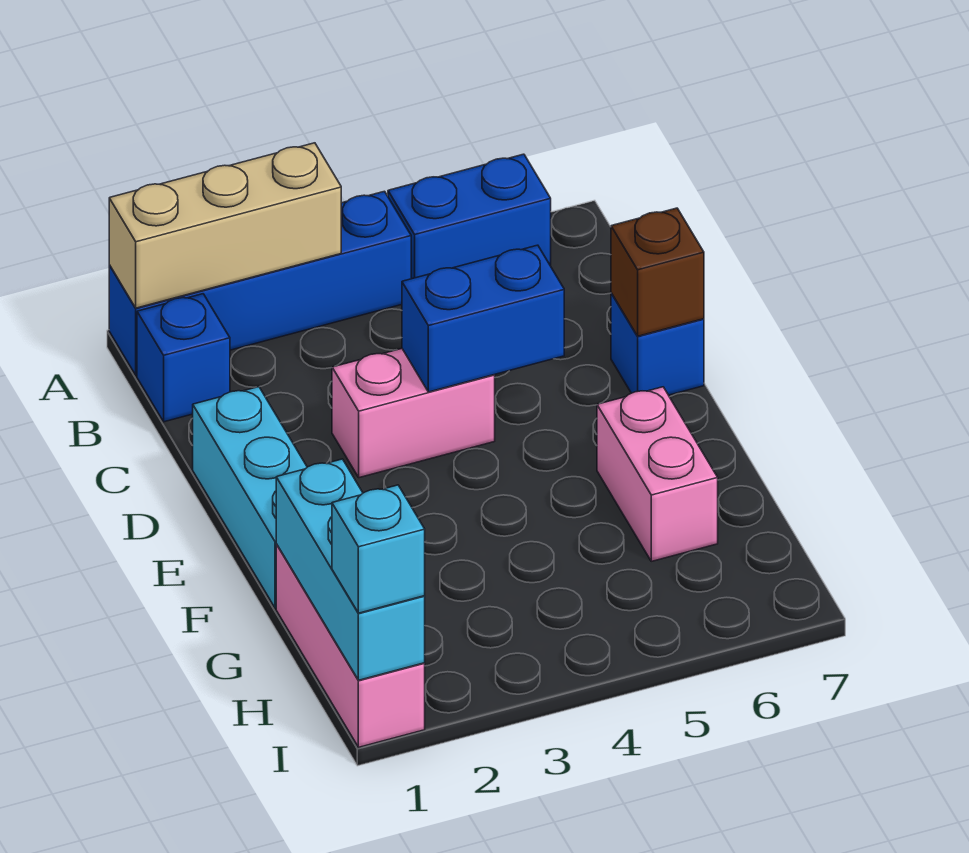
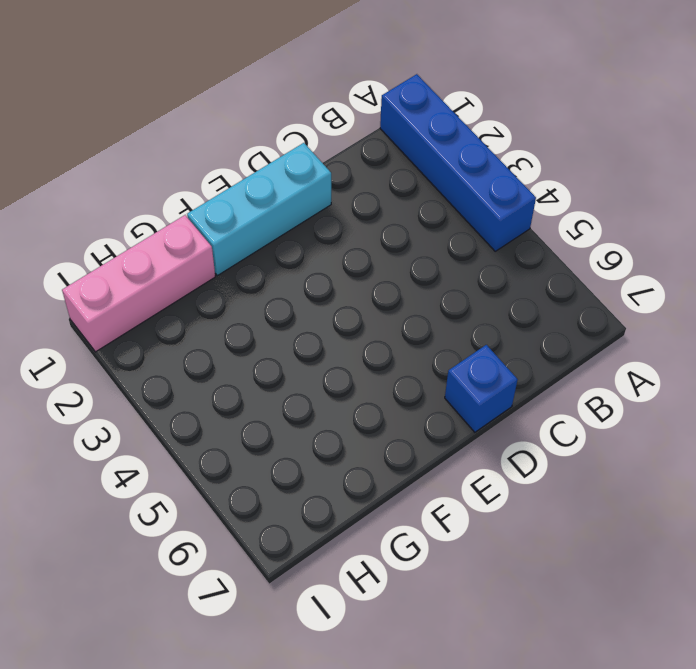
none -> blue brick A5:A6 level 1
none -> blue brick B1 level 1
none -> pink brick D3:D4 level 1

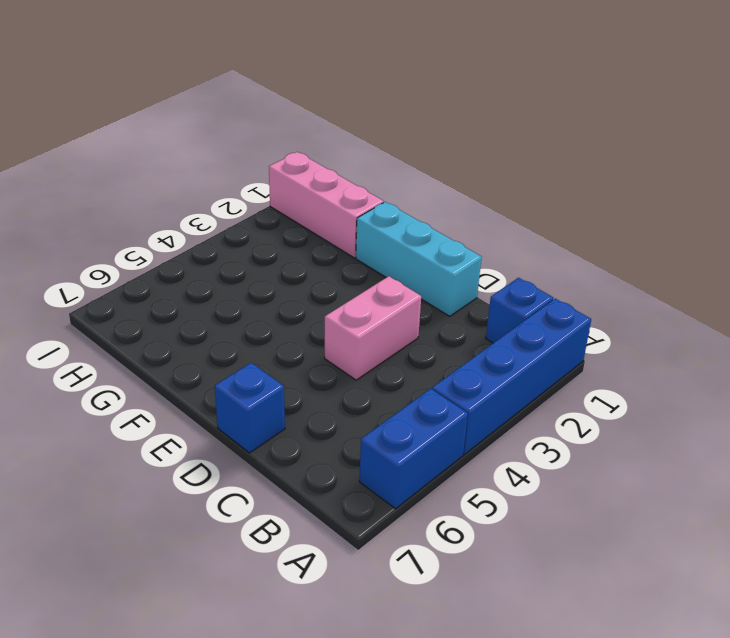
none -> pink brick F6:G6 level 1
none -> tan brick A1:A3 level 2
none -> blue brick D4:D5 level 2

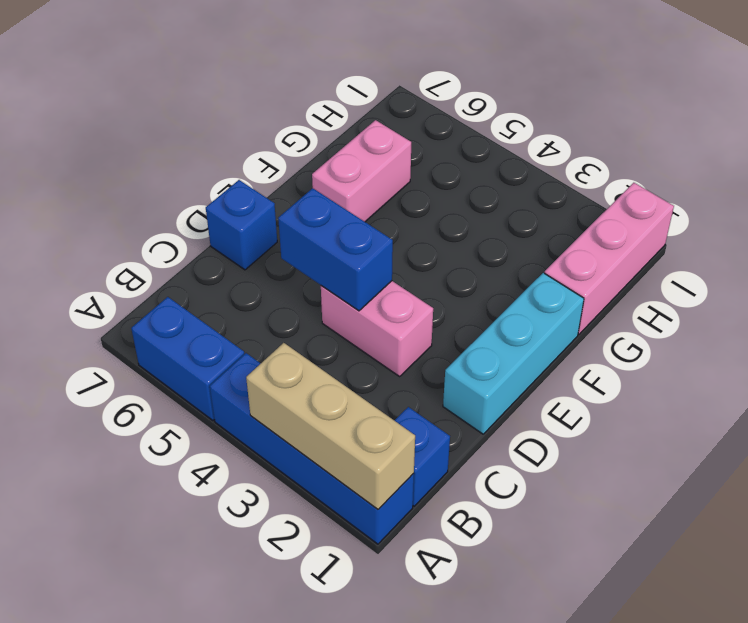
none -> brown brick D7 level 2
none -> cyan brick G1:I1 level 2
none -> cyan brick I1 level 3

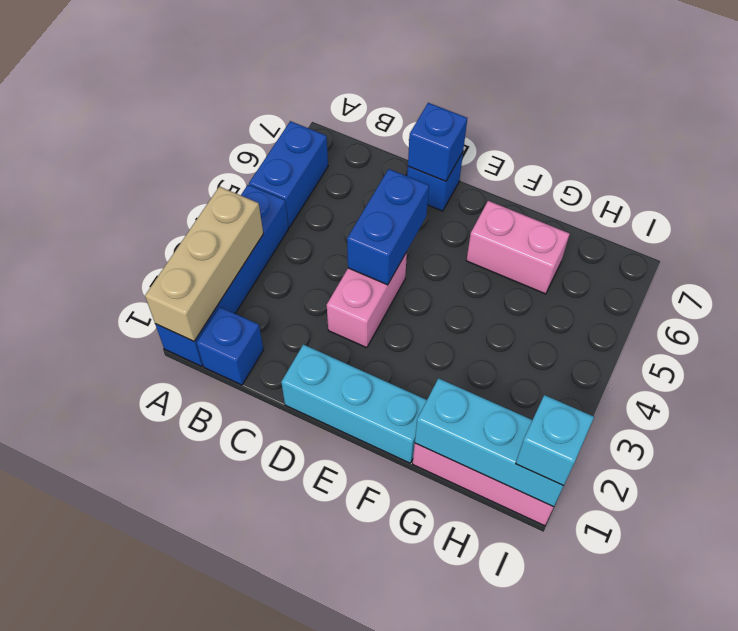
blue brick D7 level 2 -> brown brick D7 level 2

